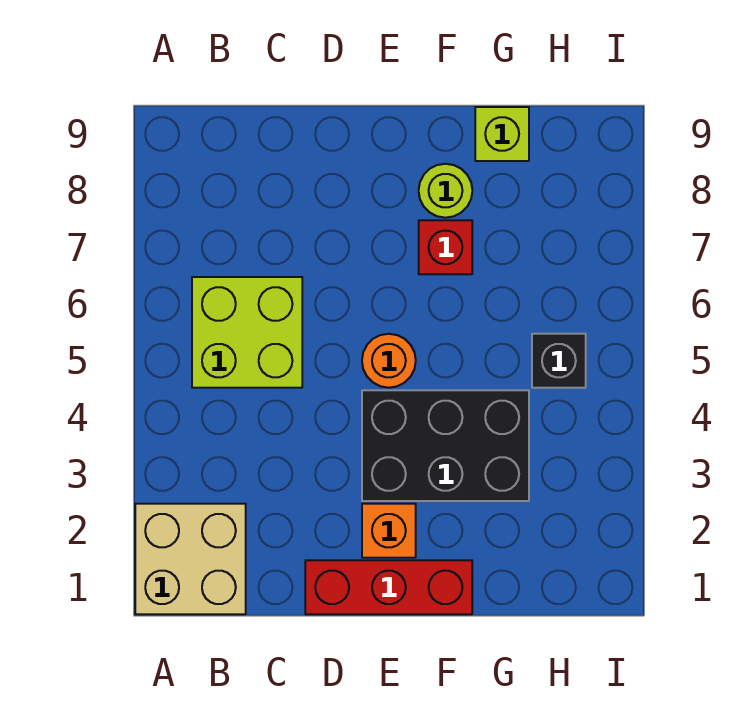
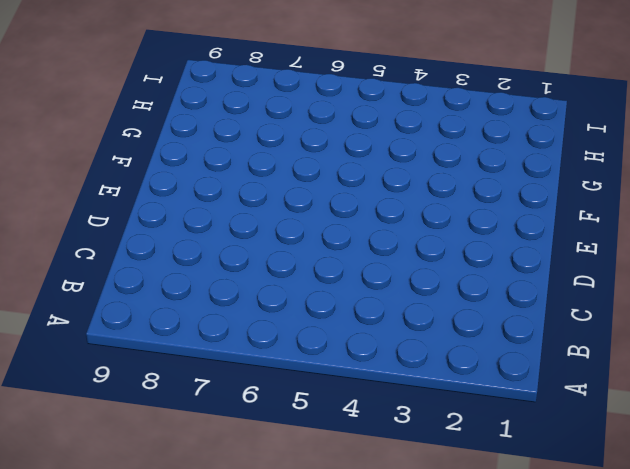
none -> tan brick A1:B2 level 1
none -> lime brick B5:C6 level 1

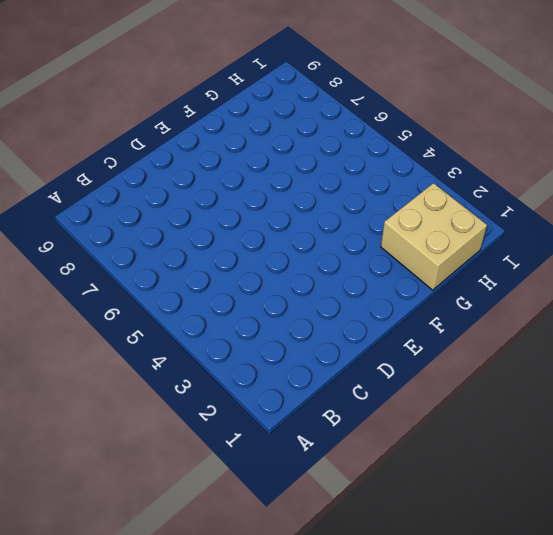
tan brick G1:H2 level 1 -> tan brick A1:B2 level 1
none -> lime brick B5:C6 level 1
none -> red brick D1:F1 level 1

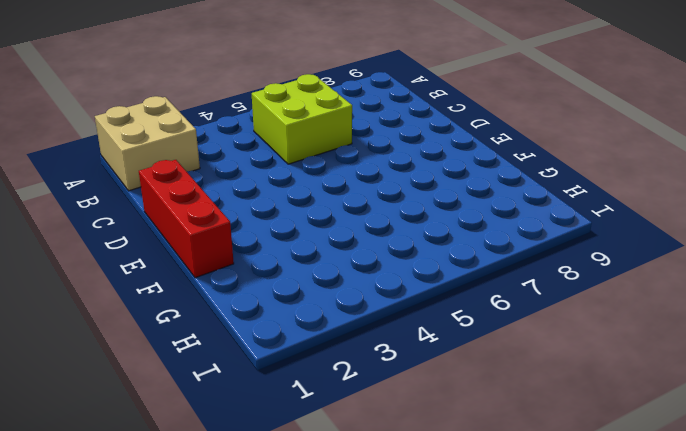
none -> orange brick E2 level 1
none -> black brick E3:G4 level 1

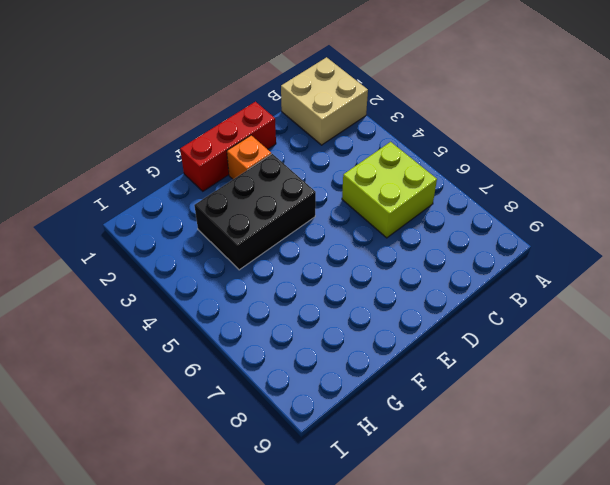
none -> orange round brick E5 level 1
none -> red brick F7 level 1

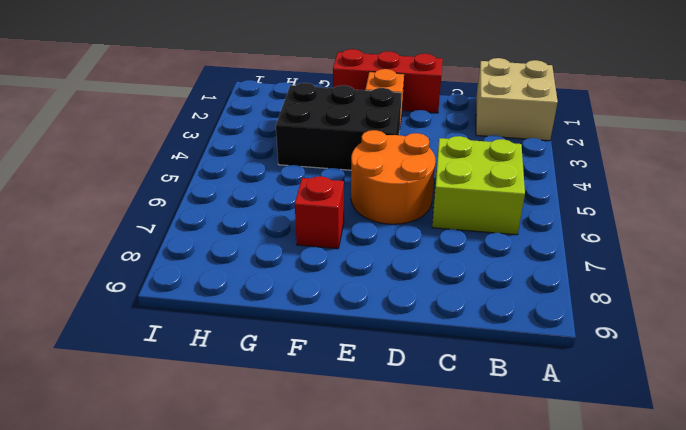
orange round brick D5:E6 level 1 -> orange round brick E5 level 1
none -> lime round brick F8 level 1
none -> lime brick G9 level 1

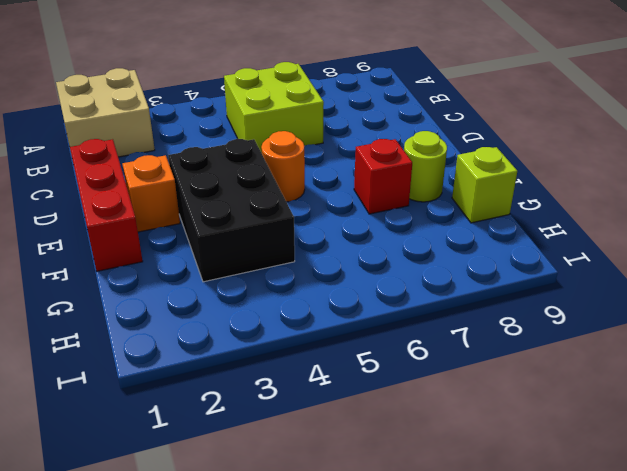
none -> black brick H5 level 1

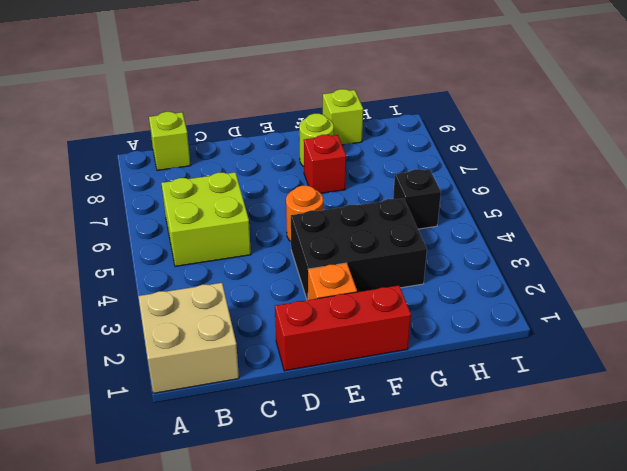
lime brick B9 level 1 -> none

